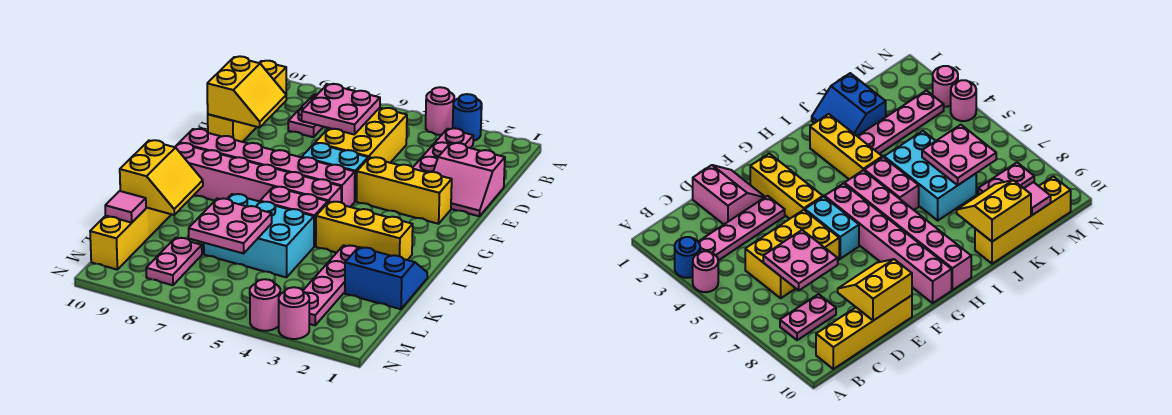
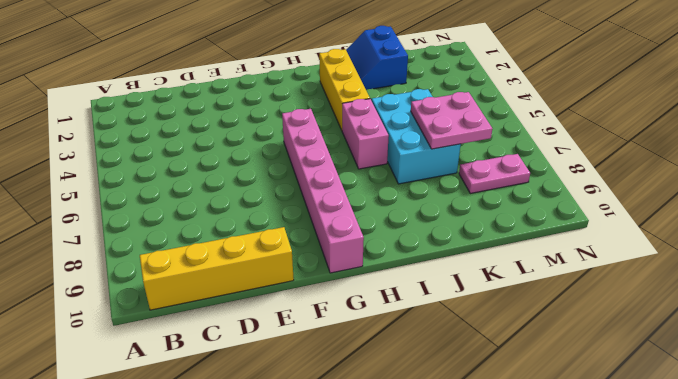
none -> blue round brick A3 level 1
none -> pink round brick A4 level 1
none -> pink plate B3:E3 level 1

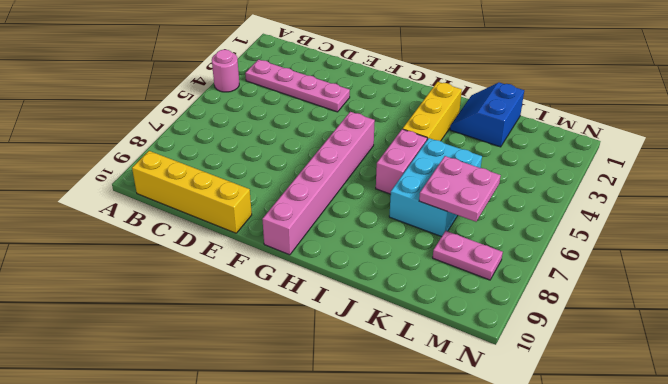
none -> blue round brick A3 level 1
none -> pink plate B8:C8 level 1
none -> yellow brick C5:E6 level 1

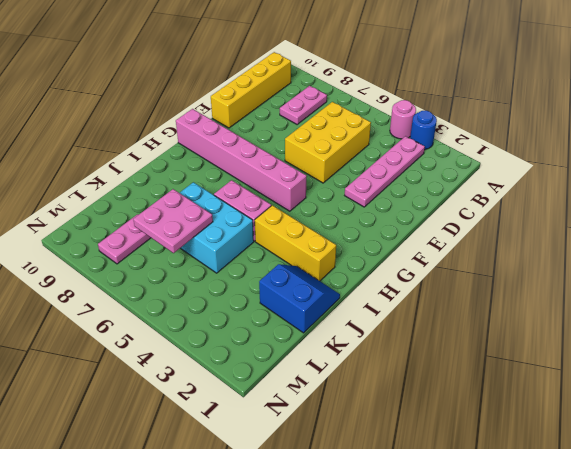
none -> pink slope D1:E2 level 1 top D
none -> yellow brick F2:F4 level 1
none -> cyan brick F5:F6 level 1

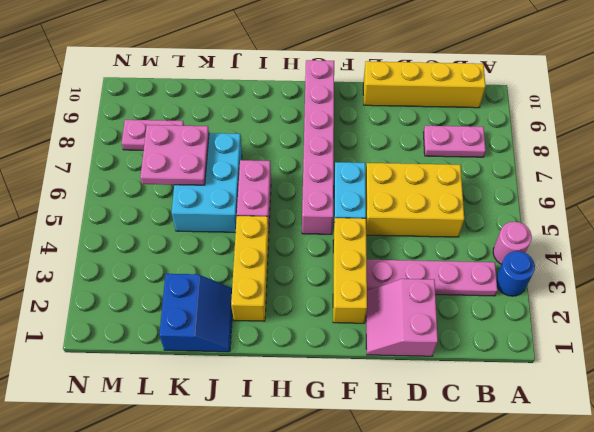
none -> pink brick H5:H10 level 1
none -> pink plate J3:M3 level 1
none -> yellow brick J10:M10 level 1

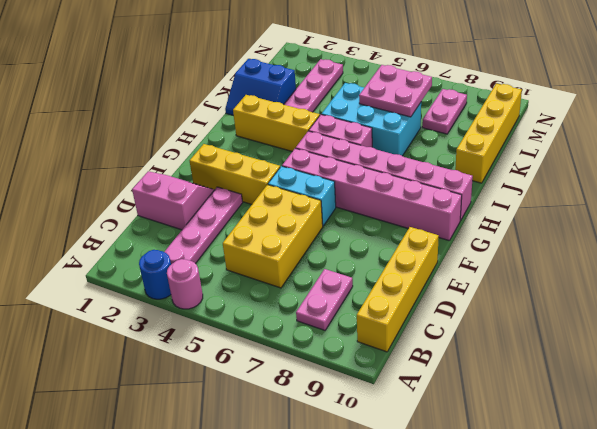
none -> pink round brick N3 level 1
none -> pink round brick N4 level 1
none -> pink plate C6:D7 level 2

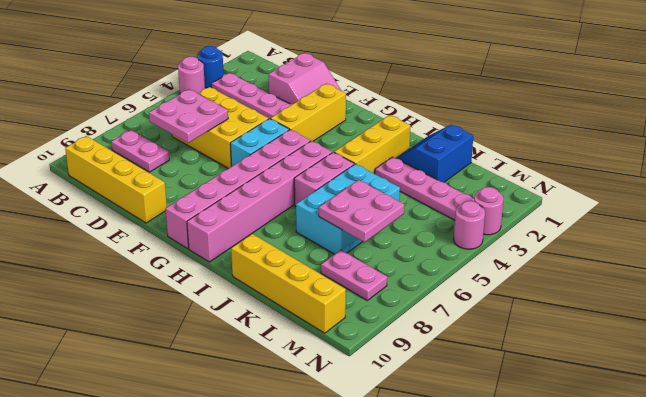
none -> yellow slope D9:E10 level 2 top 10
none -> yellow slope J9:K10 level 2 top 10
none -> pink tile L10 level 2

